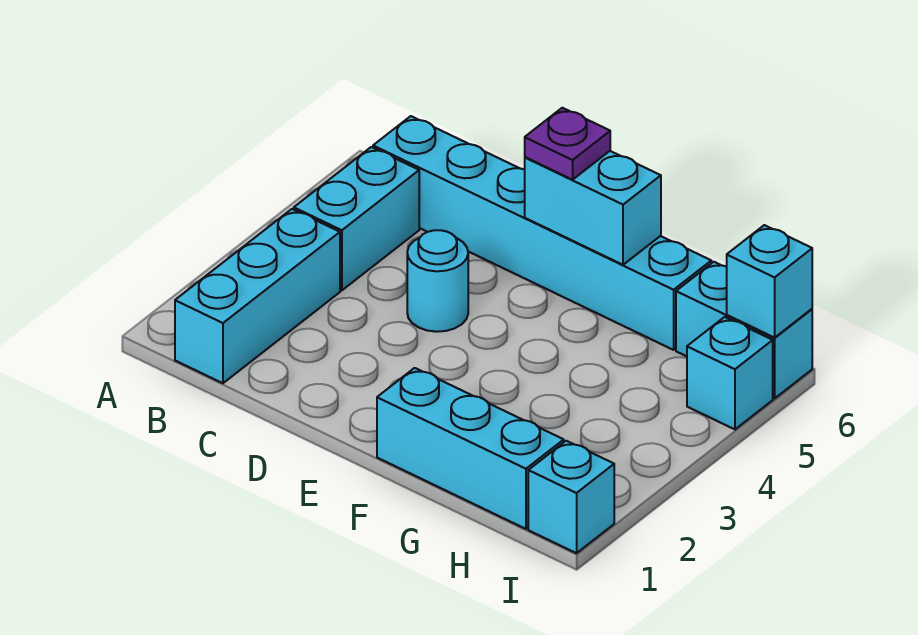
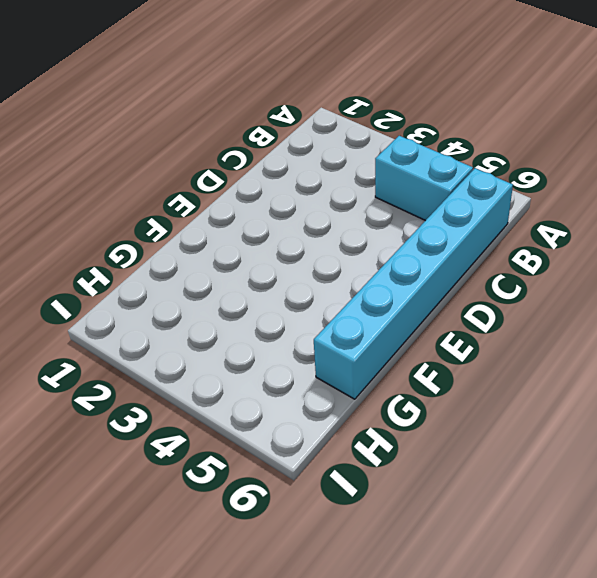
none -> cyan brick B1:B3 level 1
none -> cyan round brick D4 level 1

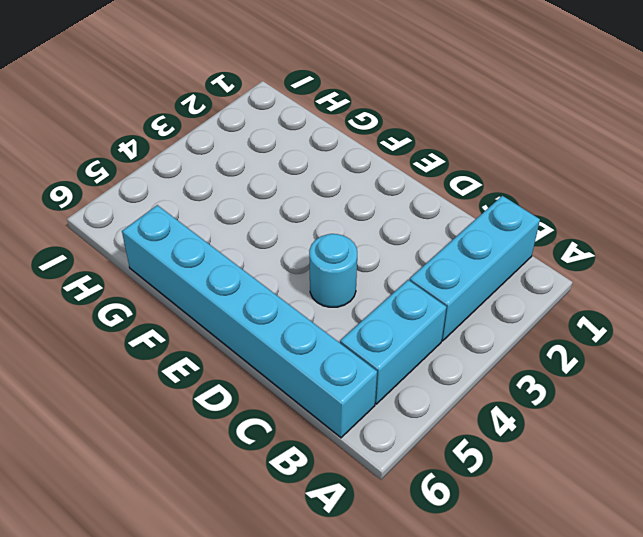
none -> cyan brick F1:H1 level 1
none -> cyan brick H6:I6 level 1

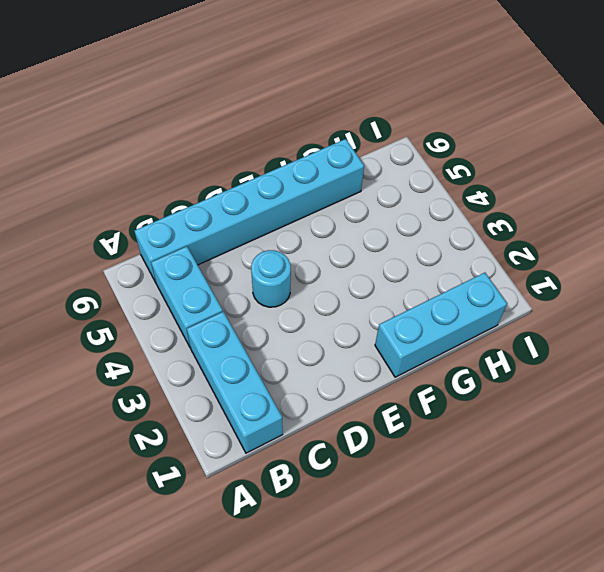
none -> cyan brick H6:I6 level 1
none -> cyan brick I1 level 1

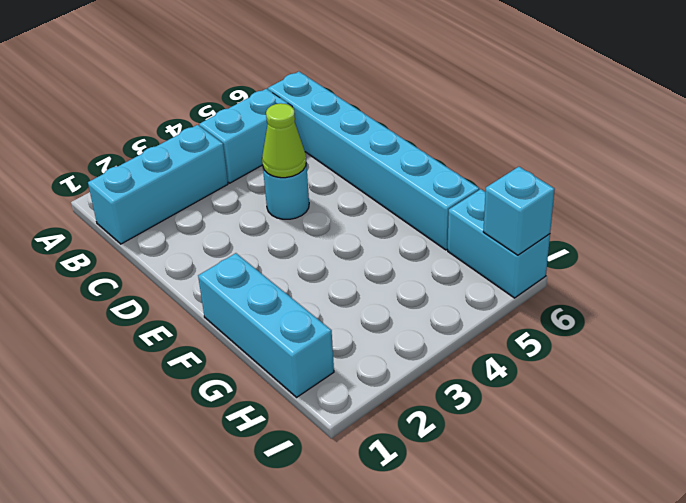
lime cone D4 level 2 -> none
none -> cyan brick I1 level 1
none -> cyan brick I5 level 1

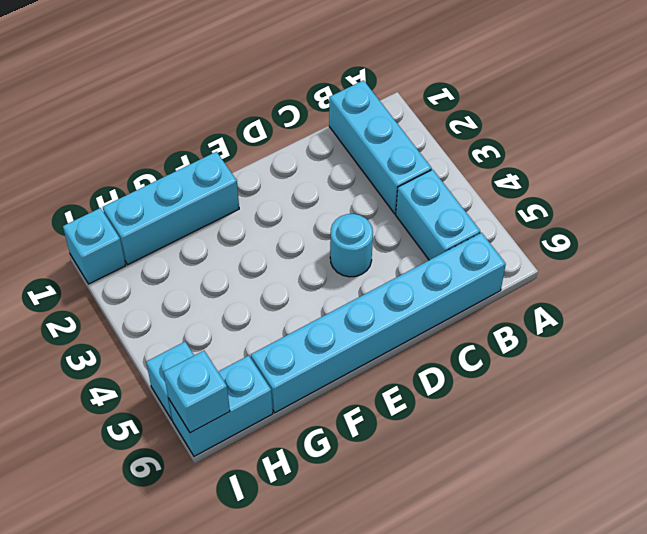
none -> cyan brick E6:F6 level 2
none -> purple plate E6 level 3

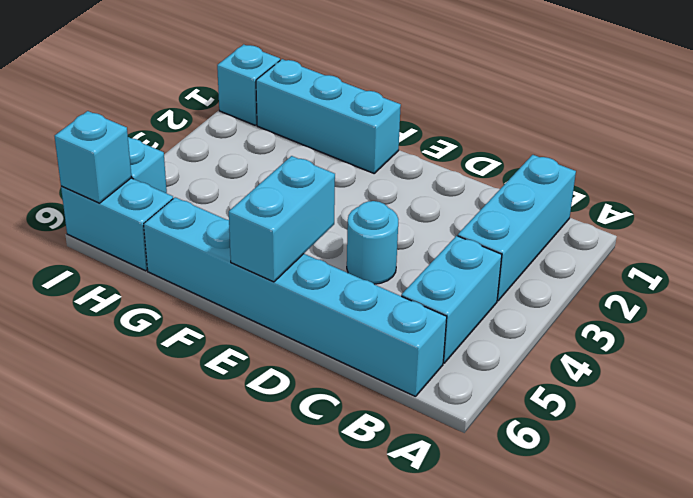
cyan brick E5:E6 level 2 -> cyan brick E6:F6 level 2
none -> purple plate E6 level 3

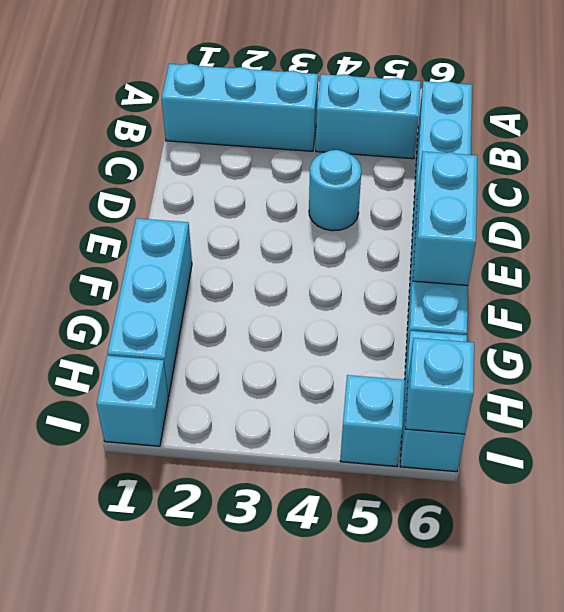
none -> purple plate E6 level 3

